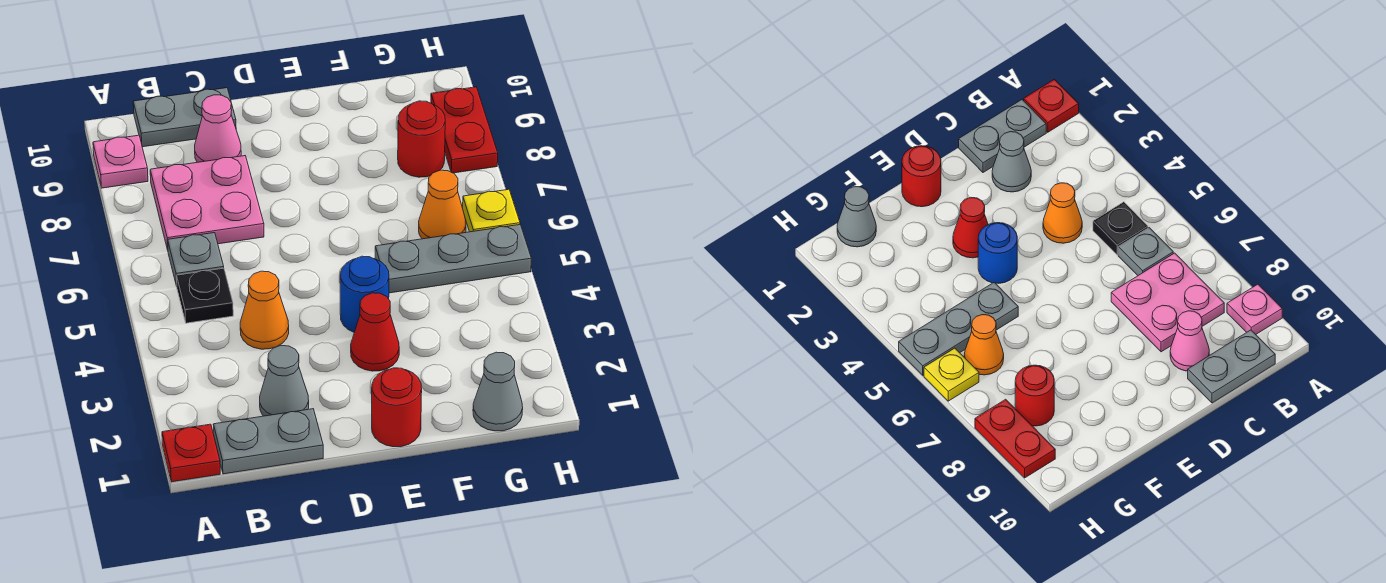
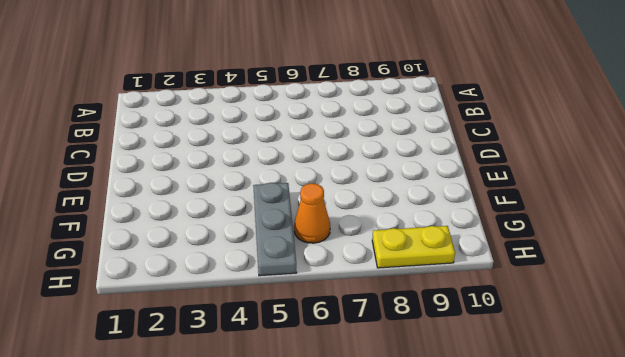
yellow plate H8:H9 level 1 -> red plate H8:H9 level 1
none -> red plate A1 level 1
none -> pink plate A9 level 1
none -> grey plate B1:C1 level 1

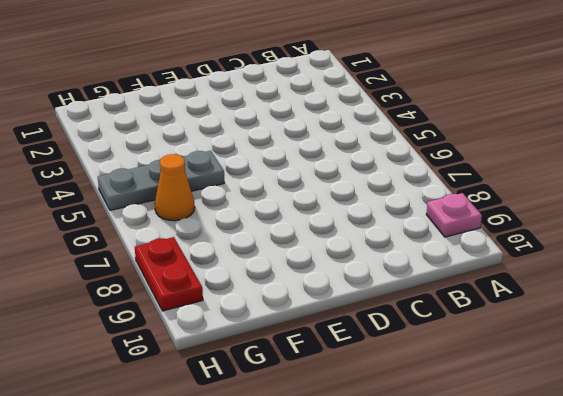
none -> red plate A1 level 1
none -> grey plate B1:C1 level 1
none -> black plate B5 level 1

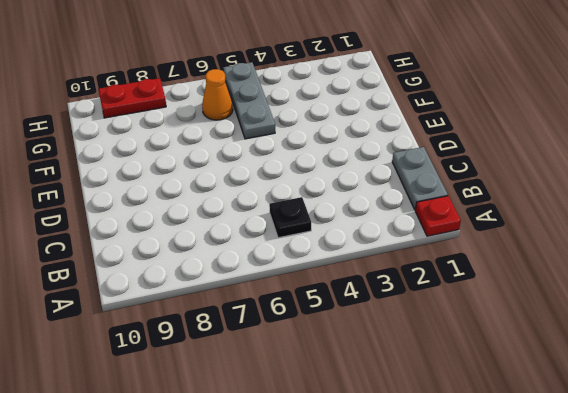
none -> pink plate A9 level 1
none -> grey plate B6 level 1
none -> pink plate B7:C8 level 1

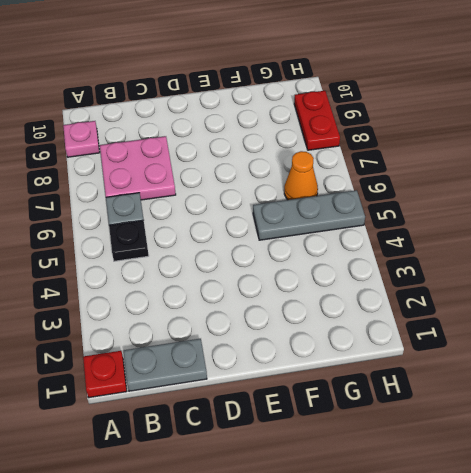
none -> grey plate B10:C10 level 1
none -> grey cone C2 level 1
none -> orange cone C4 level 1

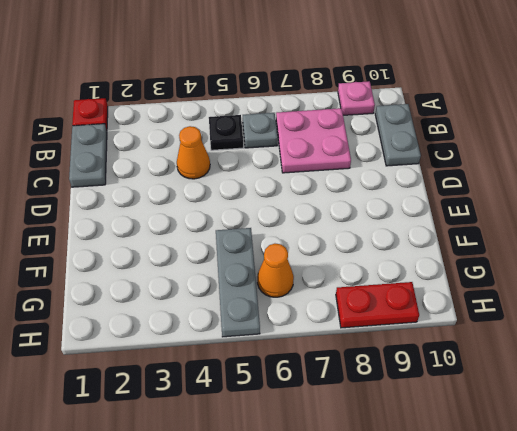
none -> grey cone C2 level 1
none -> pink cone C9 level 1
none -> red round brick E1 level 1

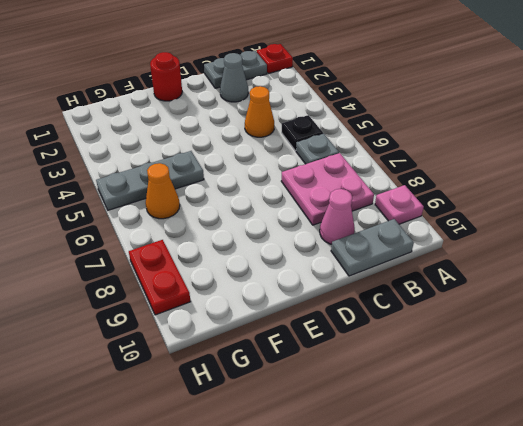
none -> red cone E3 level 1
none -> blue round brick E4 level 1
none -> grey cone G1 level 1

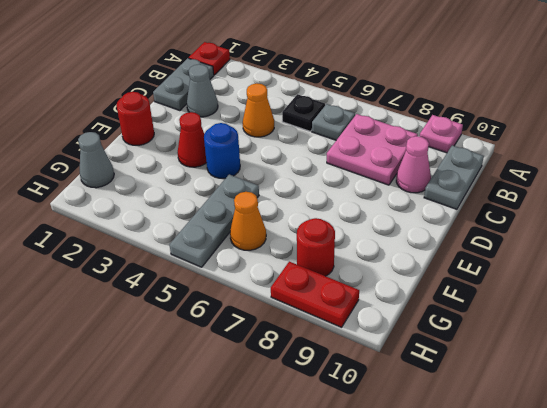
none -> yellow plate H6 level 1

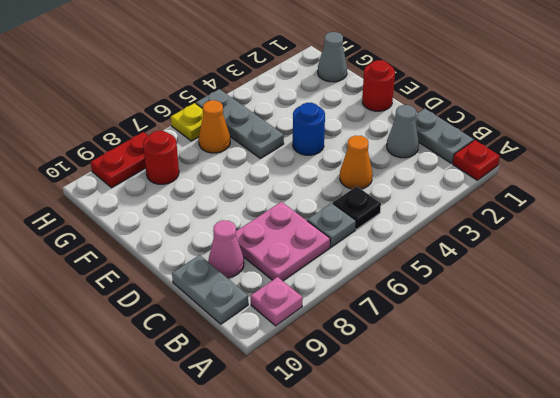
none -> red cone E3 level 1

